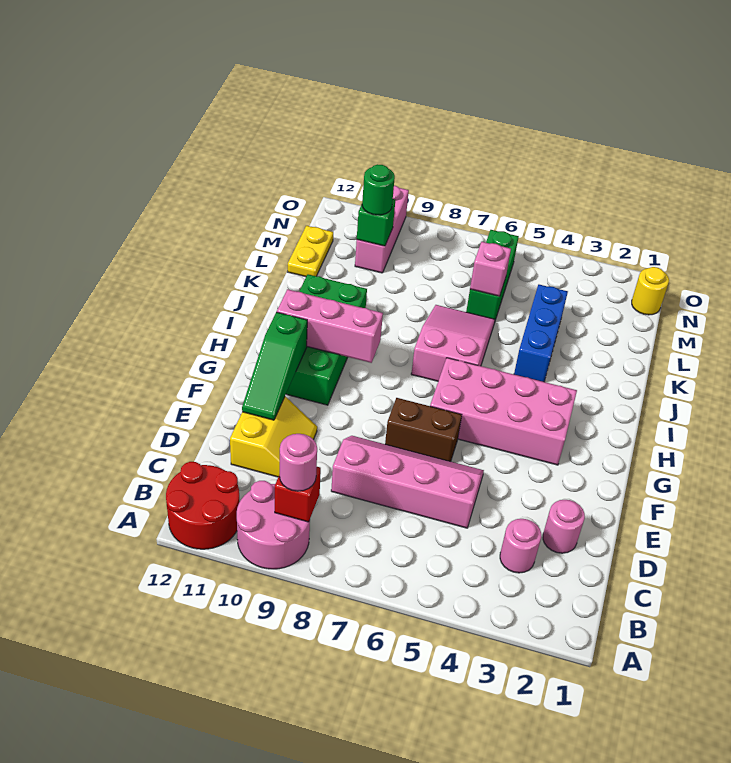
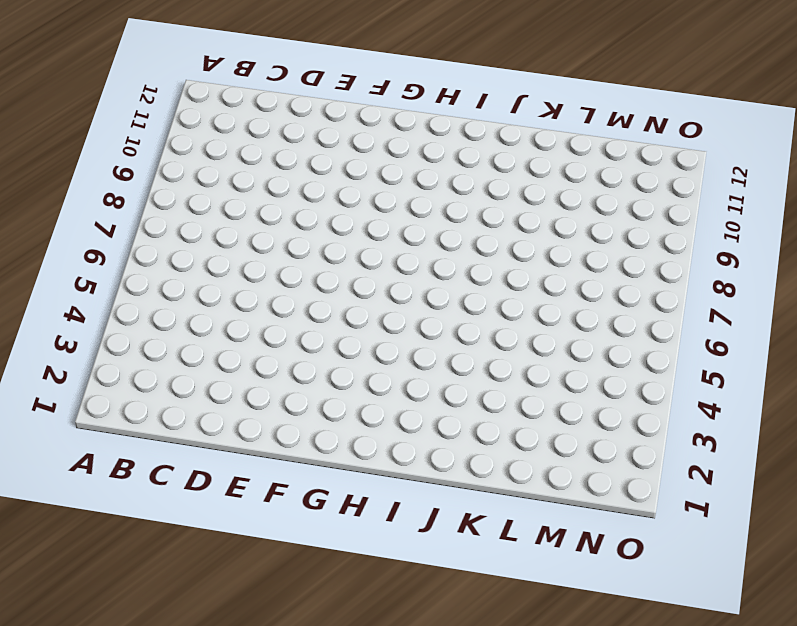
none -> pink round brick A9:B10 level 1
none -> red round brick A11:B12 level 1
none -> pink round brick C3 level 1

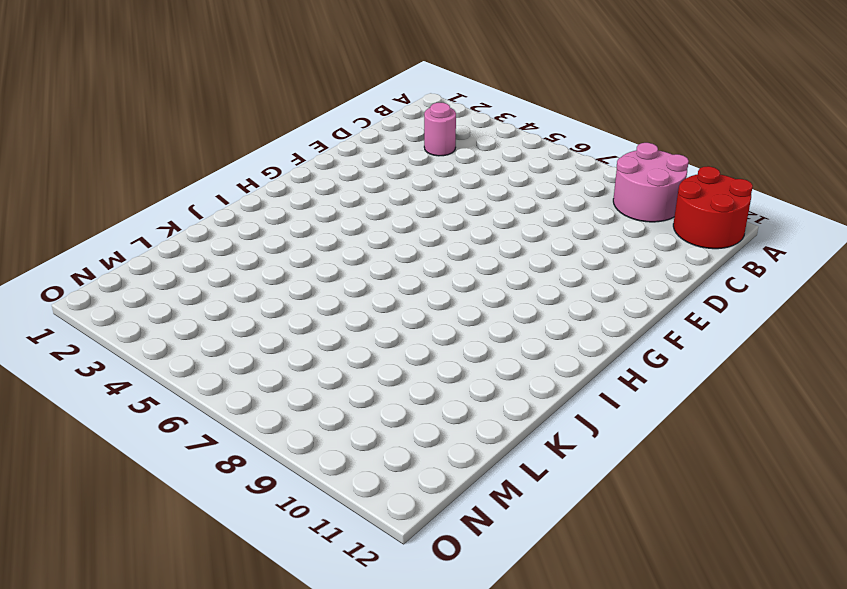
none -> pink round brick D2 level 1
none -> pink slope D5:E8 level 1 top D
none -> yellow slope D10:E11 level 1 top 11

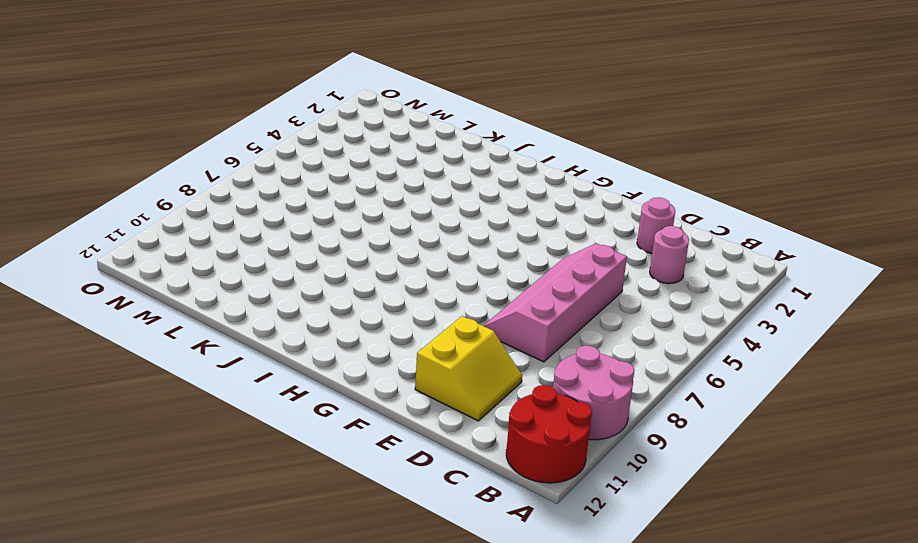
yellow slope D10:E11 level 1 top E -> yellow slope D10:E11 level 1 top 11
none -> brown brick F6:F7 level 1
none -> pink brick G3:H6 level 1
none -> green brick G10:J11 level 1

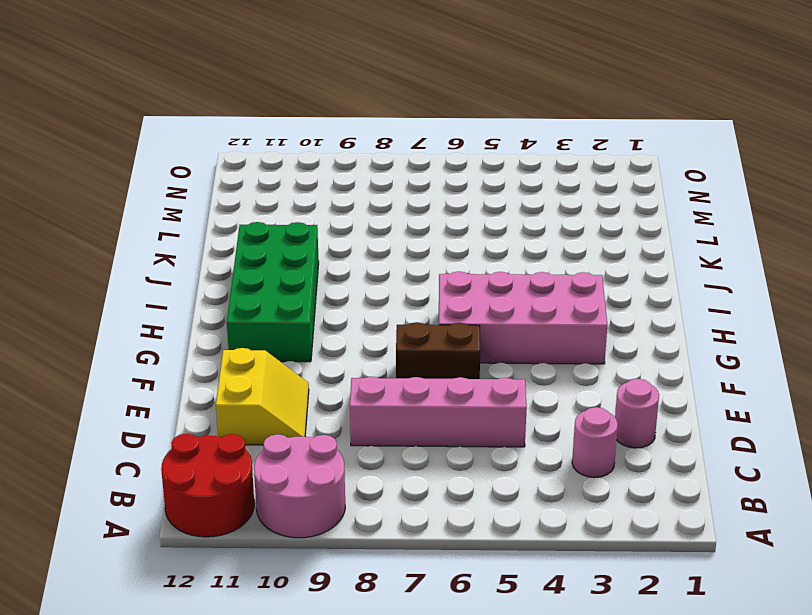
none -> pink slope I6:K7 level 1 top I
none -> blue brick J4:L4 level 1
none -> green brick L6:N6 level 1

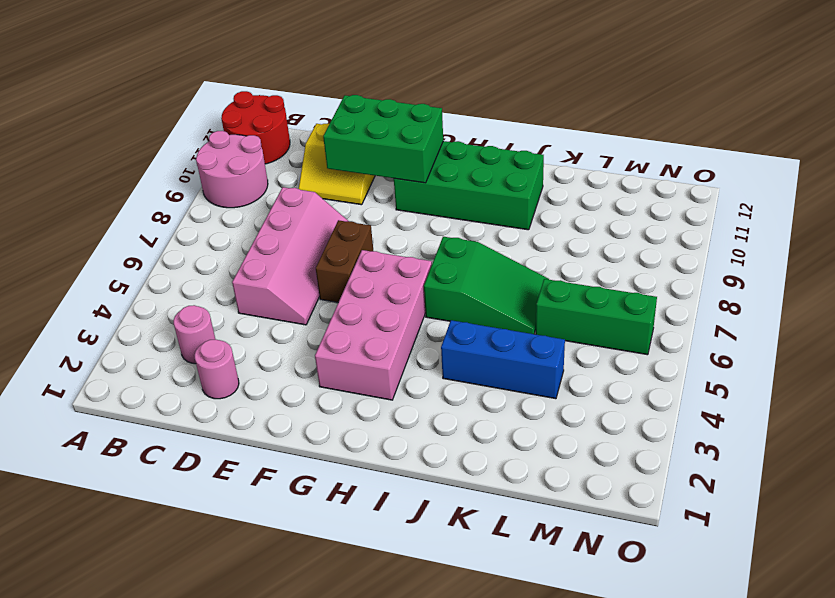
green brick E10:G11 level 2 -> green slope E11:G11 level 2 top G
green slope I6:K7 level 1 top I -> pink slope I6:K7 level 1 top I
none -> yellow plate L12:M12 level 1
none -> pink brick M10:O10 level 1
none -> yellow round brick N1 level 1

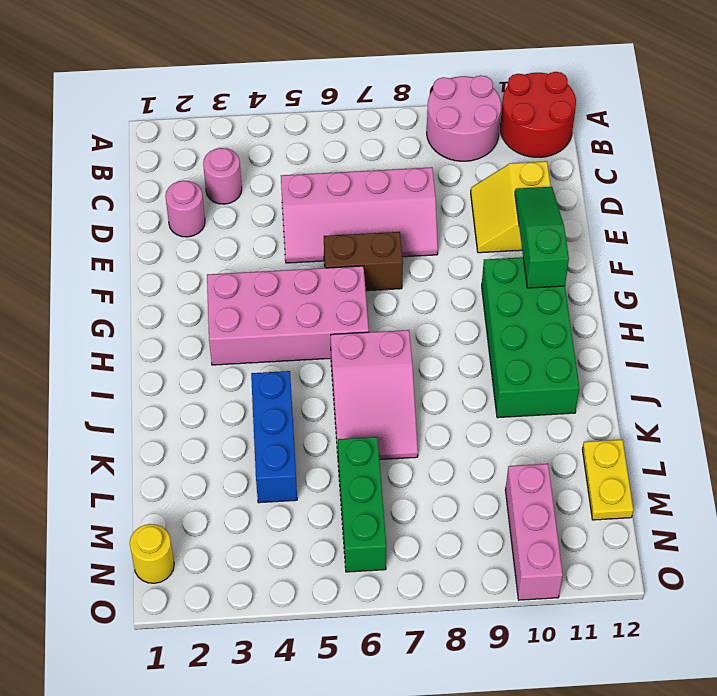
none -> red brick B9 level 2
none -> pink brick H9:H11 level 2
none -> pink brick L6 level 2

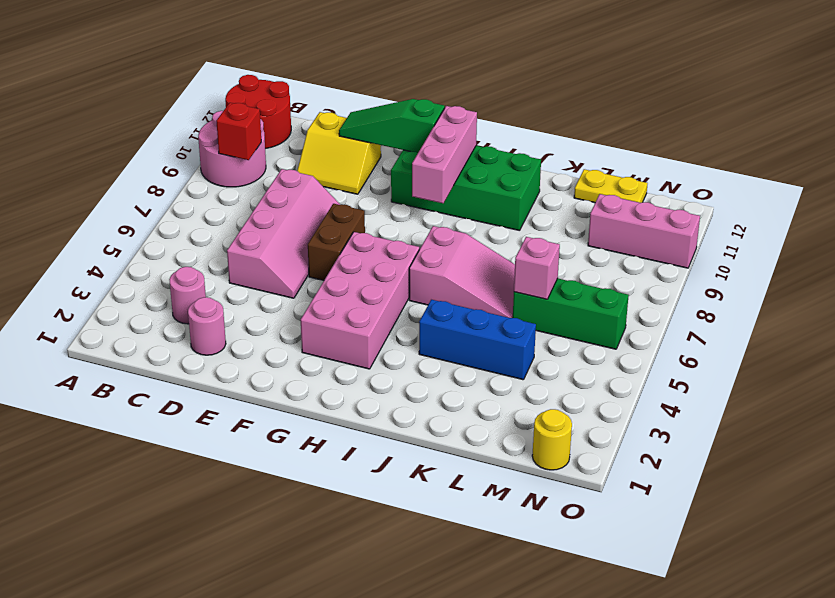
none -> green brick M10 level 2
none -> pink round brick B9 level 3
none -> green round brick M10 level 3

